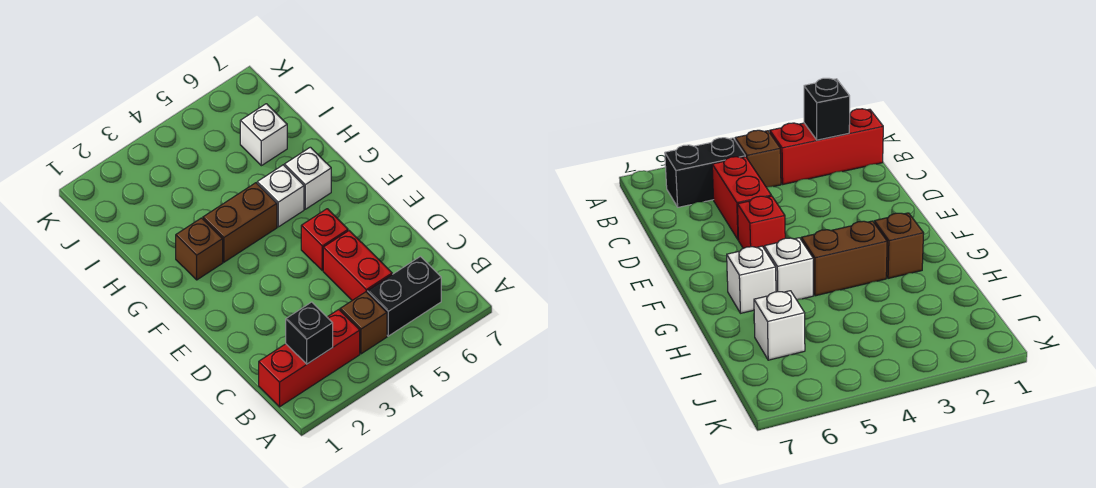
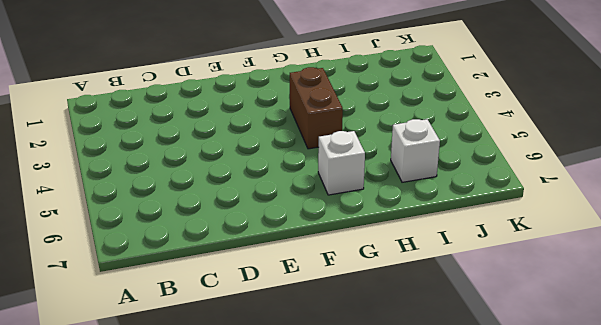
none -> red brick B1:B3 level 1
none -> brown brick B4 level 1

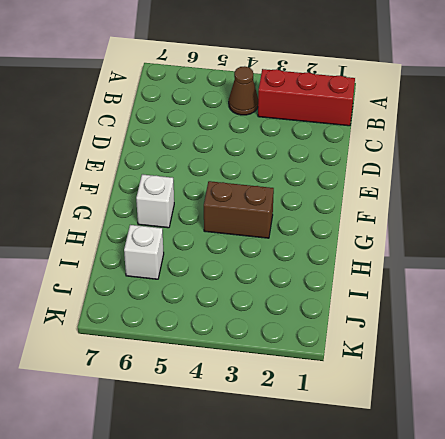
brown cone B4 level 1 -> brown brick B4 level 1
none -> black brick B5:B6 level 1
none -> red brick C5:D5 level 1

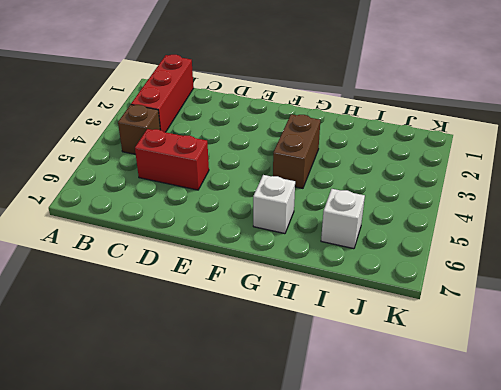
none -> black brick B5:B6 level 1
none -> red brick E5 level 1

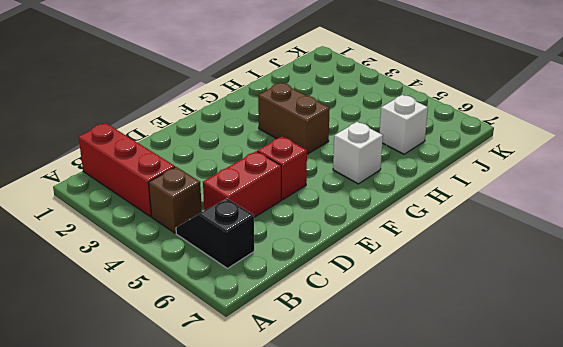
black slope B5:B6 level 1 top 6 -> black brick B5:B6 level 1
none -> brown brick G2 level 1
none -> white brick G5 level 1

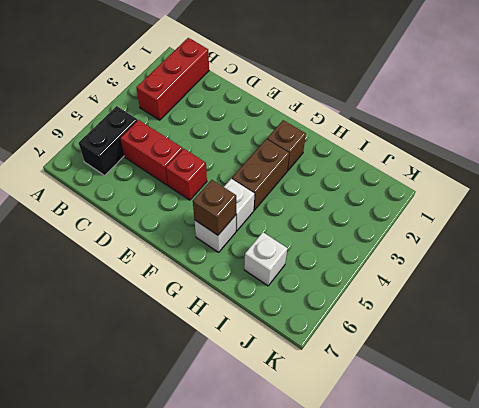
brown brick G6 level 2 -> brown brick B4 level 1
none -> black brick B2 level 2

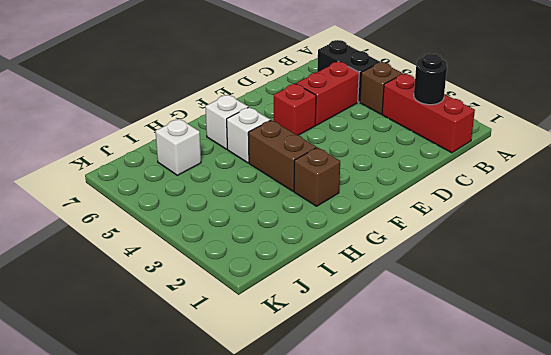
black round brick B2 level 2 -> black brick B2 level 2

